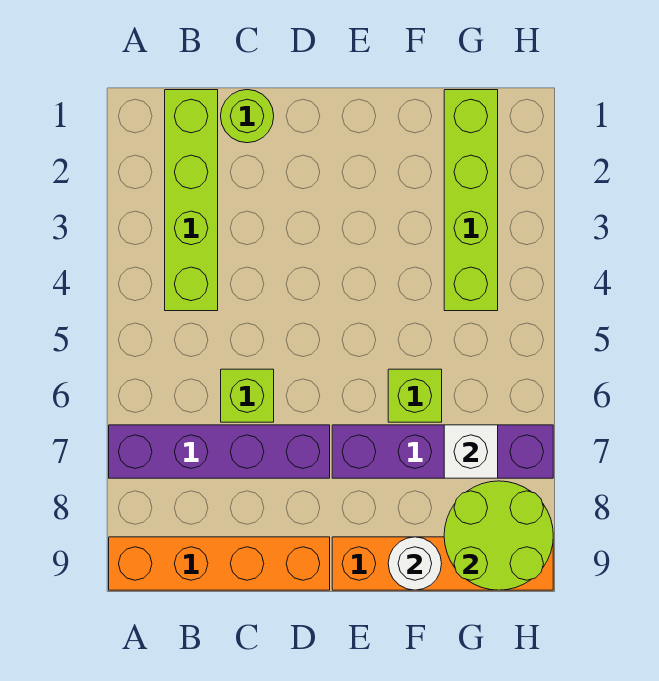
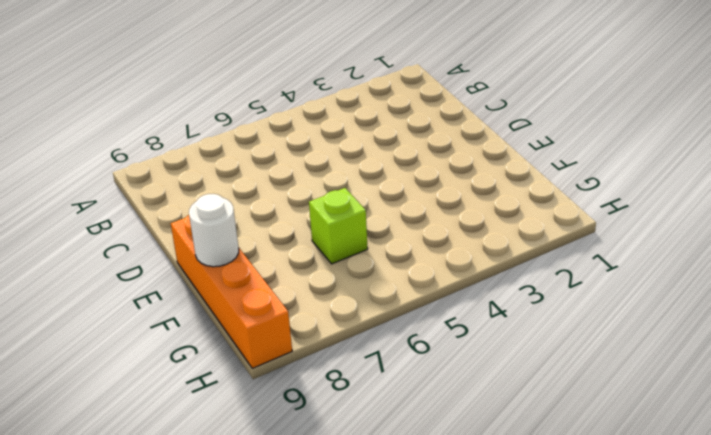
none -> purple brick A7:D7 level 1
none -> orange brick A9:D9 level 1
none -> lime brick B1:B4 level 1

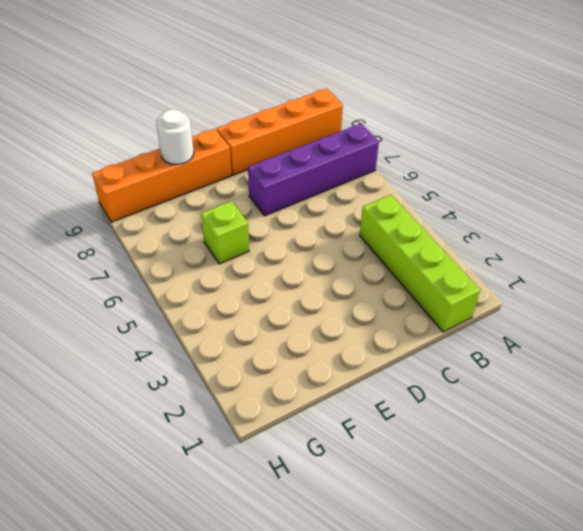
none -> lime round brick C1 level 1
none -> lime brick C6 level 1
none -> purple brick E7:H7 level 1

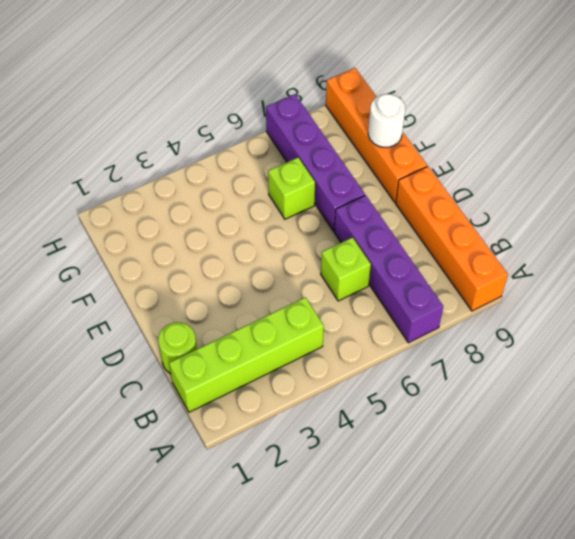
none -> lime brick G1:G4 level 1
none -> white brick G7 level 2
none -> lime round brick G8:H9 level 2

